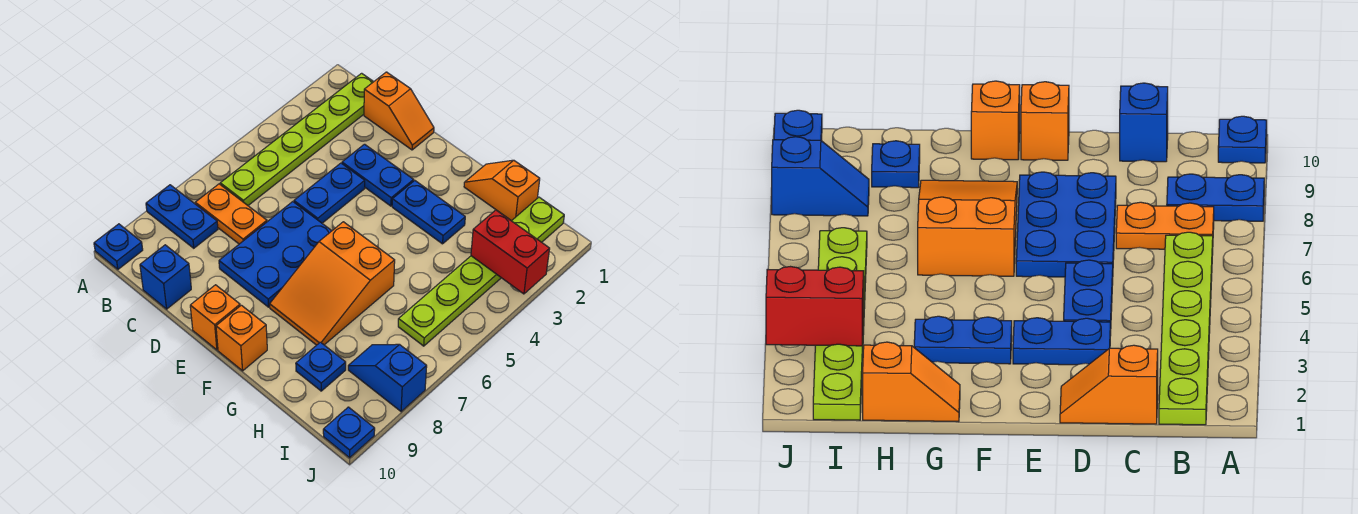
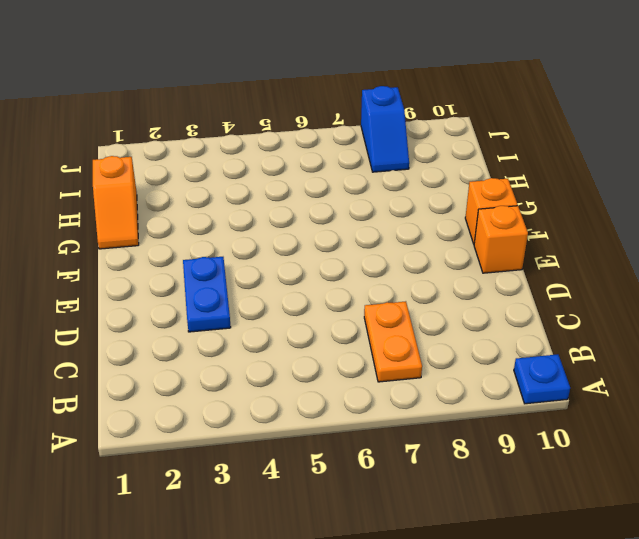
none -> blue plate A8:B8 level 1
none -> lime plate B1:B6 level 1
none -> orange slope C1:D1 level 1 top C

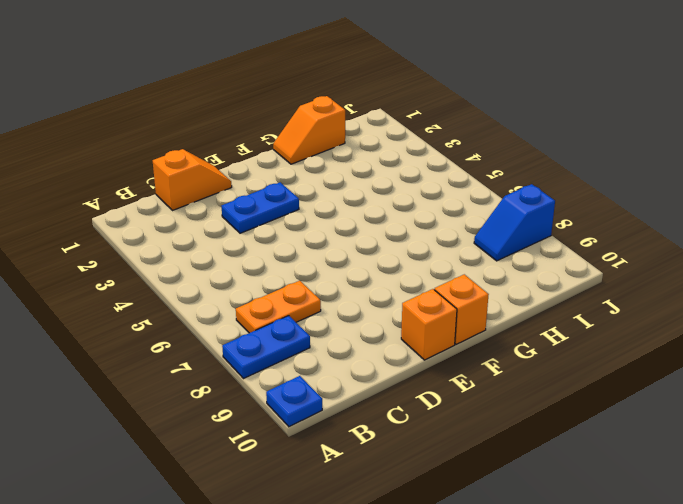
none -> lime plate B1:B6 level 1
none -> blue brick C10 level 1
none -> blue plate D4:D5 level 1

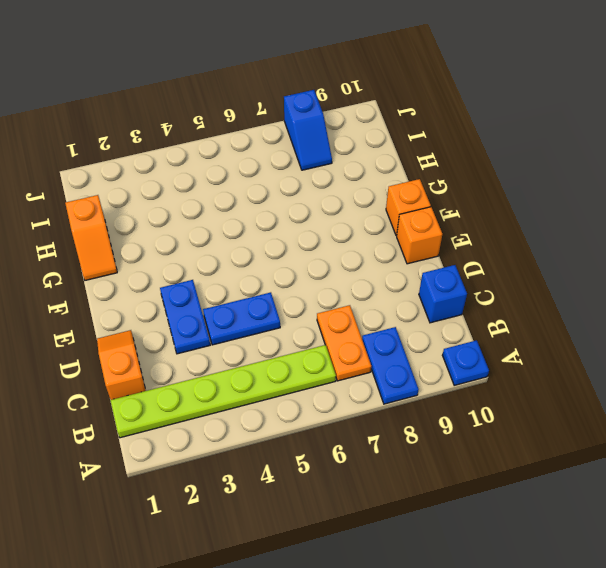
none -> blue plate D6:E8 level 1
none -> blue plate F3:G3 level 1
none -> orange slope F6:G8 level 1 top 6

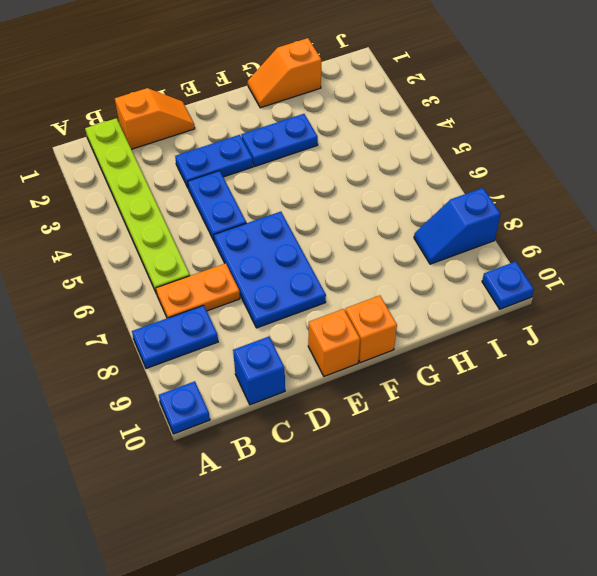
none -> orange slope F6:G8 level 1 top 6
none -> blue plate H9 level 1
none -> lime plate I1:I6 level 1

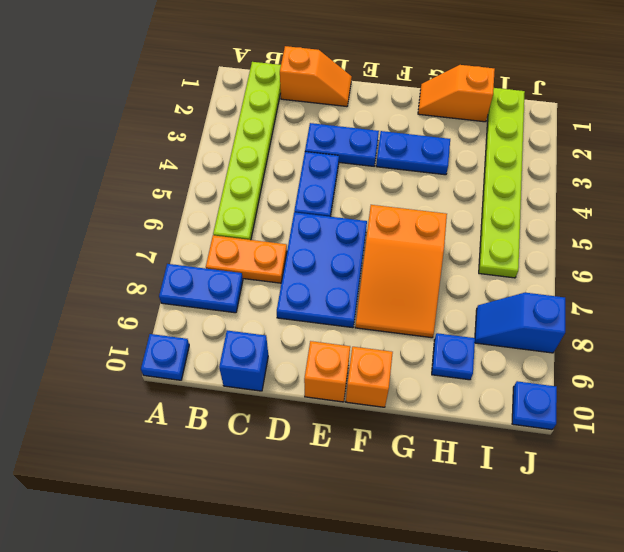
none -> red brick I3:J3 level 2

